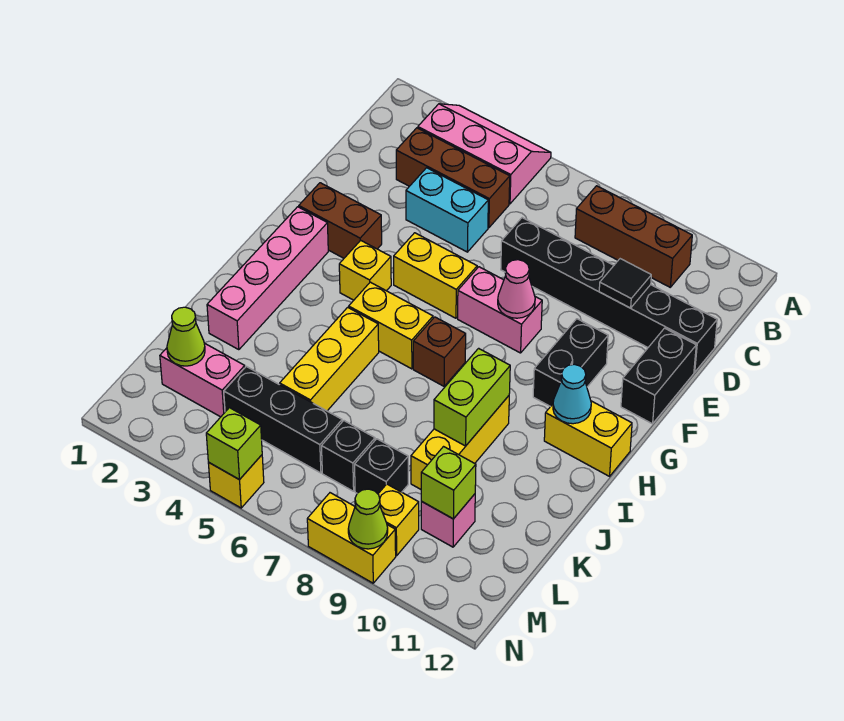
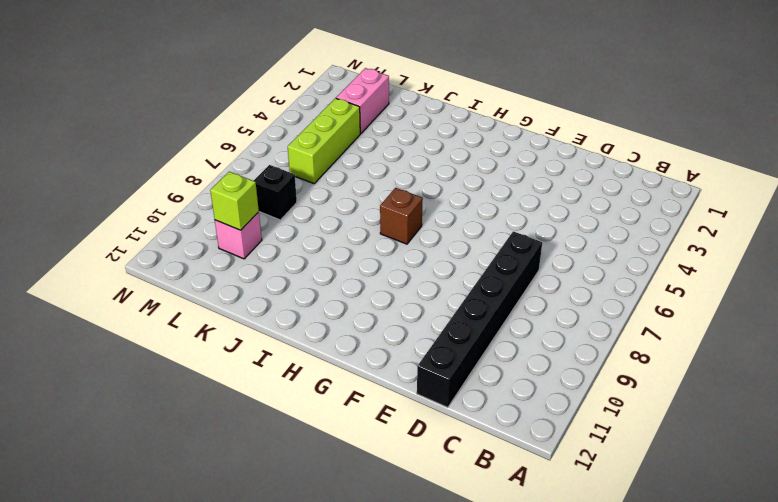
lime brick L4:L6 level 1 -> black brick L4:L6 level 1
none -> pink slope A3:B5 level 1 top B
none -> brown brick B8:B10 level 1
none -> brown brick C3:C5 level 1
none -> cyan brick D4:D5 level 1

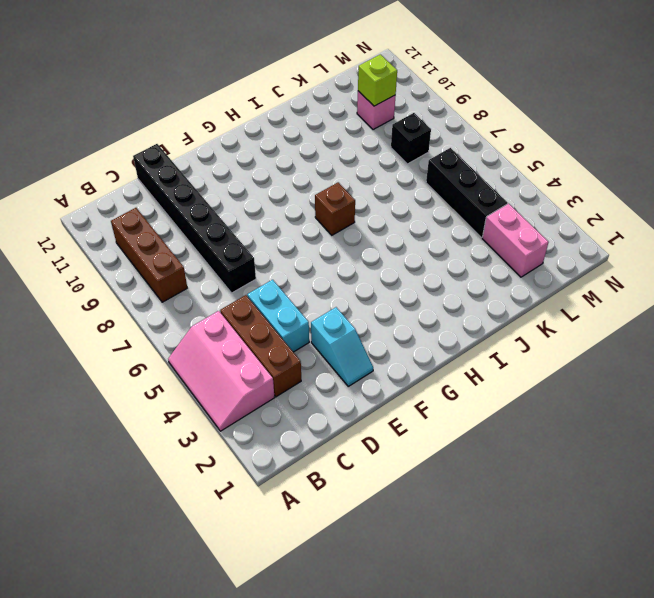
cyan slope E2:E3 level 1 top 3 -> none
none -> black brick E12:F12 level 1
none -> brown brick F2:F3 level 1
none -> yellow brick F5:F6 level 1
none -> pink brick F7:F8 level 1

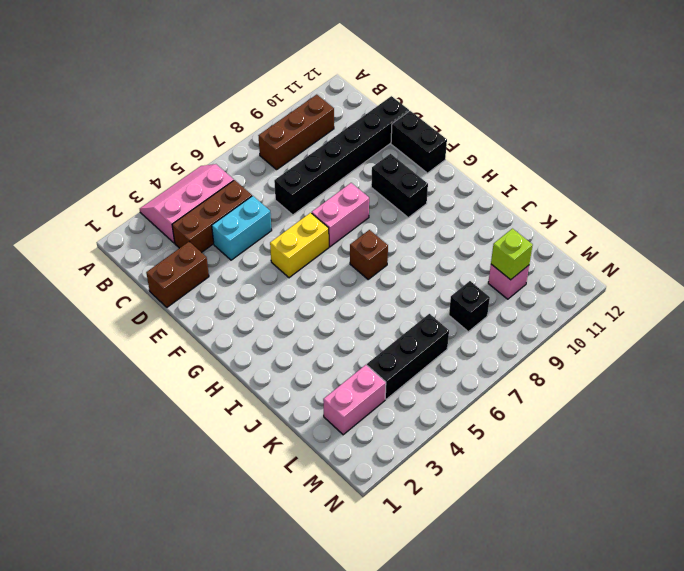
brown brick D1:D2 level 1 -> brown brick F2:F3 level 1
none -> pink brick G2:J2 level 1
none -> yellow brick G4 level 1
none -> yellow brick H5:H6 level 1
none -> yellow brick H11:H12 level 1

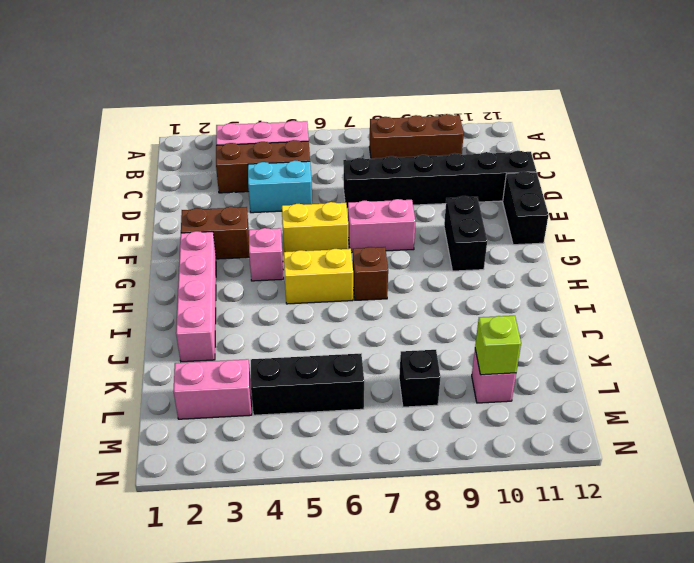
pink brick G4 level 1 -> yellow brick G4 level 1
none -> yellow brick H11:H12 level 1
none -> yellow brick I5:K5 level 1
none -> yellow brick I9:K9 level 1
none -> black brick L7 level 1

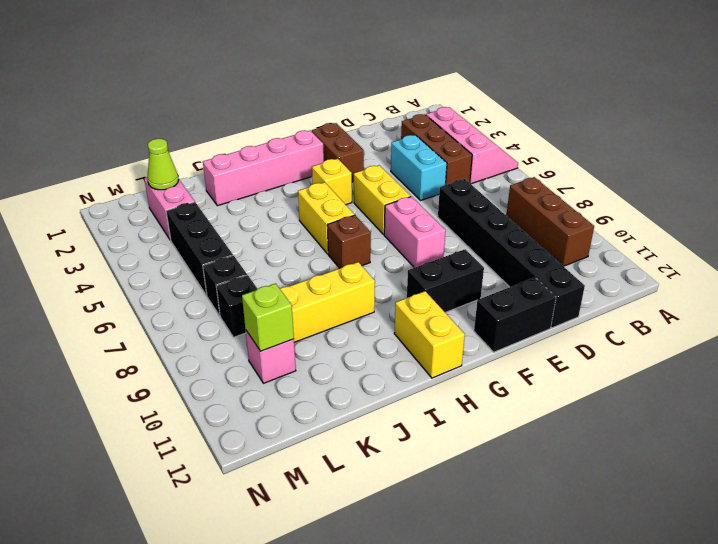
none -> yellow brick I5:K5 level 1
none -> yellow brick M9 level 1
none -> yellow brick N5 level 1
none -> yellow brick N8:N9 level 1

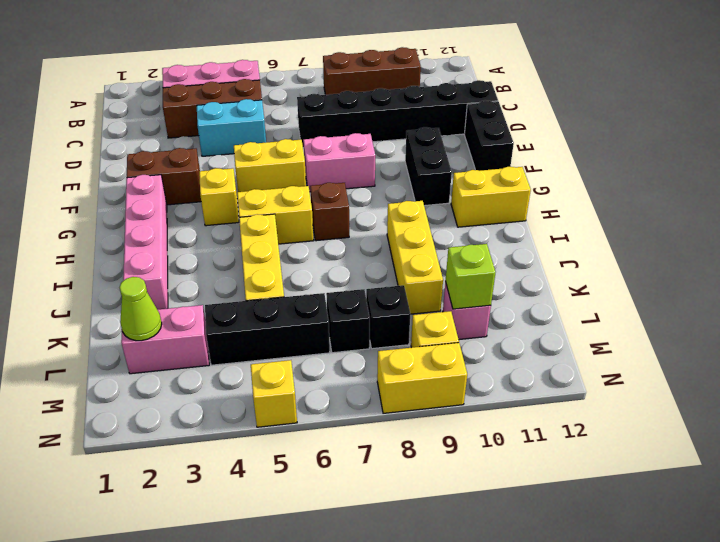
none -> black tile D10 level 2
none -> pink cone F8 level 2
none -> cyan cone H11 level 2
none -> lime brick I9:J9 level 2

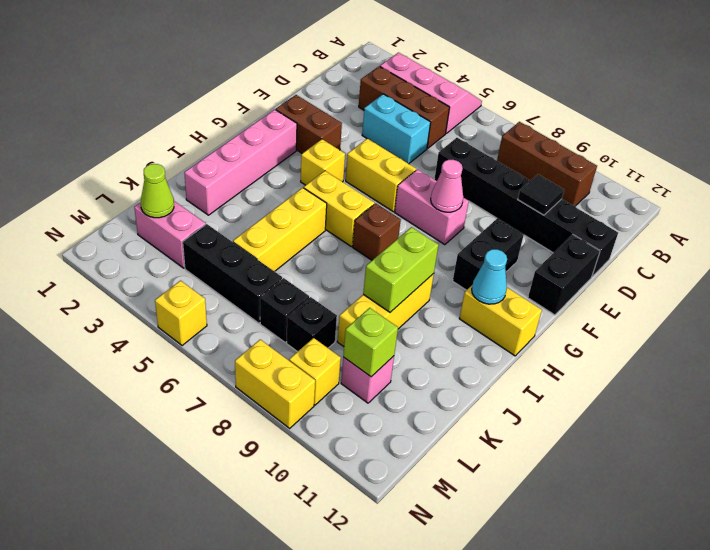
none -> lime brick N5 level 2
none -> lime cone N9 level 2

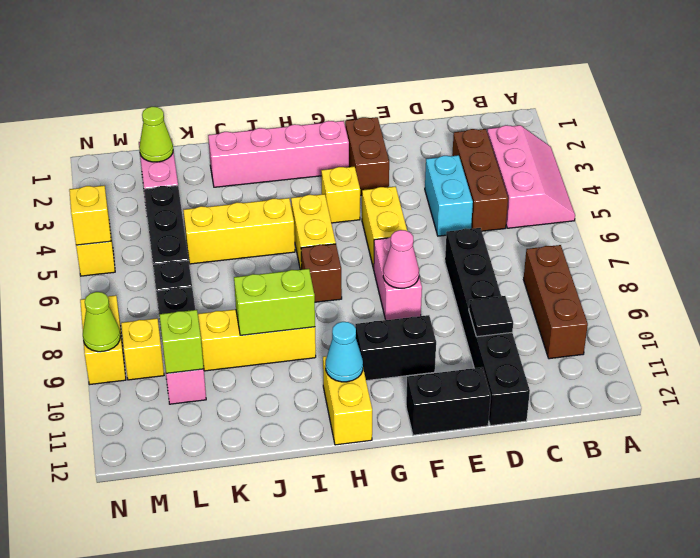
yellow brick N5 level 2 -> lime brick N5 level 2

